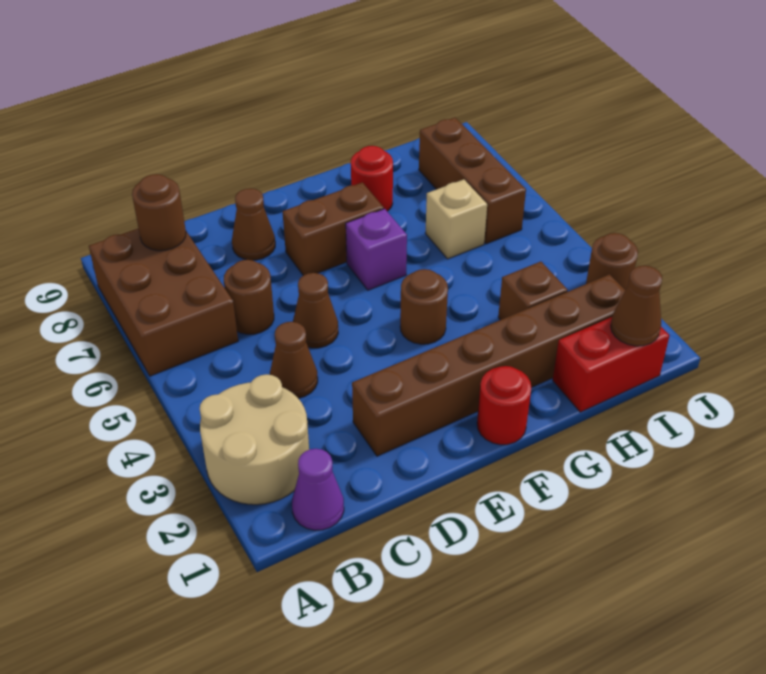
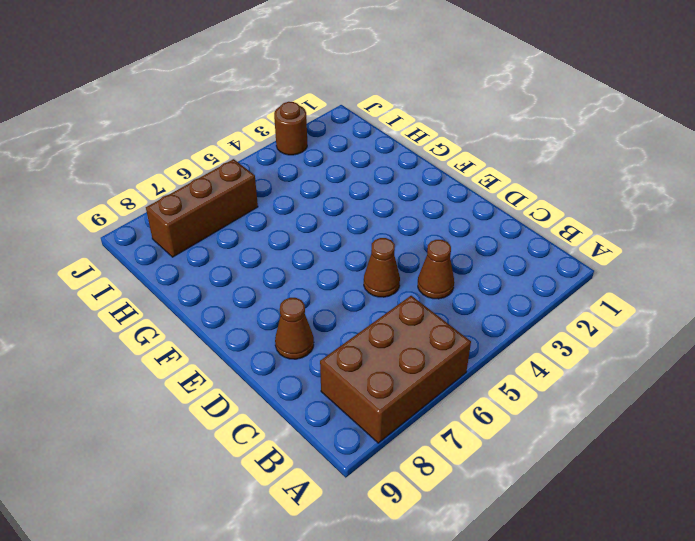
none -> tan round brick A2:B3 level 1
none -> purple cone B1 level 1
none -> brown round brick C6 level 1

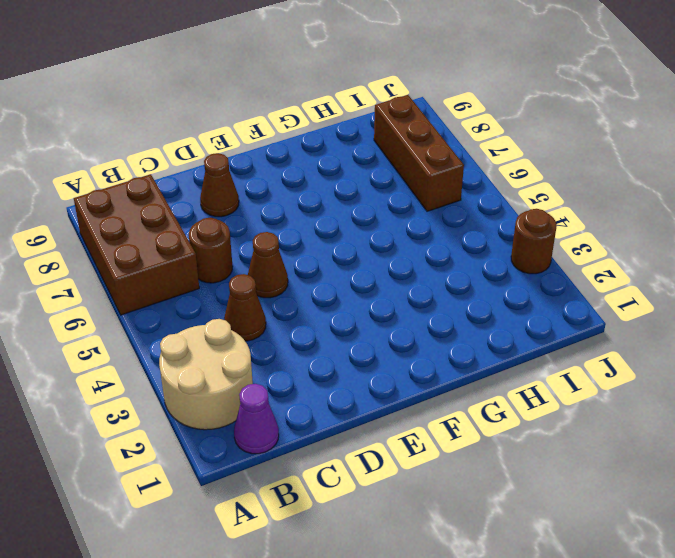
none -> brown brick D2:I2 level 1
none -> brown brick E7:F7 level 1
none -> red round brick F1 level 1

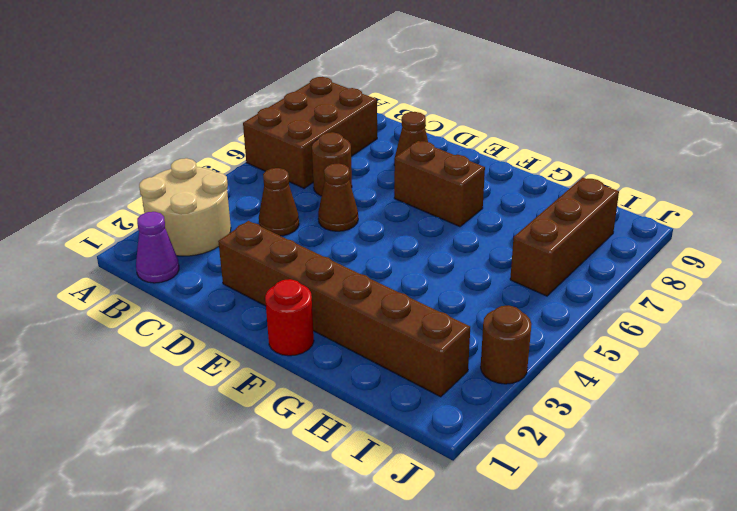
none -> brown round brick F4 level 1
none -> purple brick F6 level 1
none -> red round brick G8 level 1

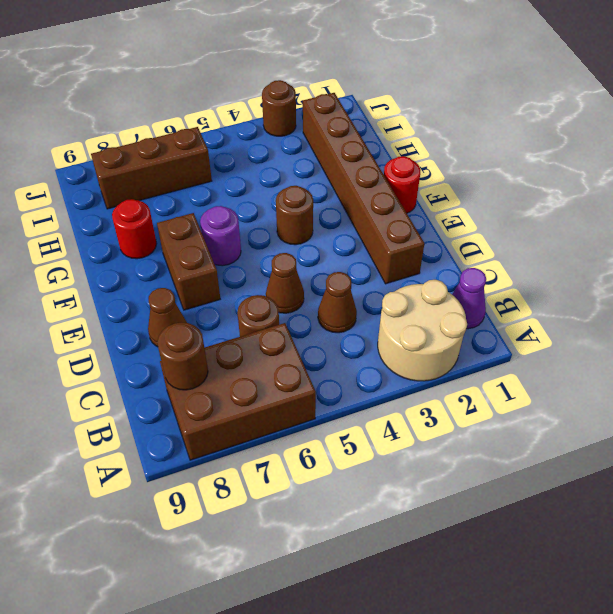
purple round brick F6 level 1 -> purple brick F6 level 1
none -> red brick H1:I1 level 1
none -> brown brick H3 level 1
none -> tan brick H6 level 1

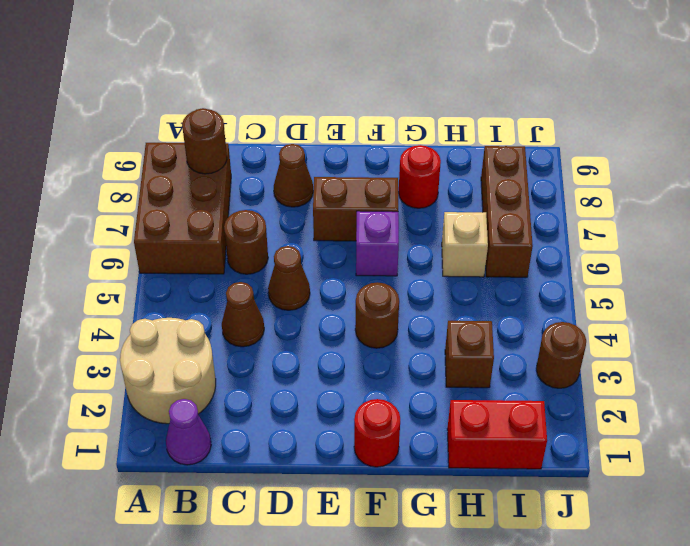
none -> brown brick D2:I2 level 1
none -> brown cone I1 level 2

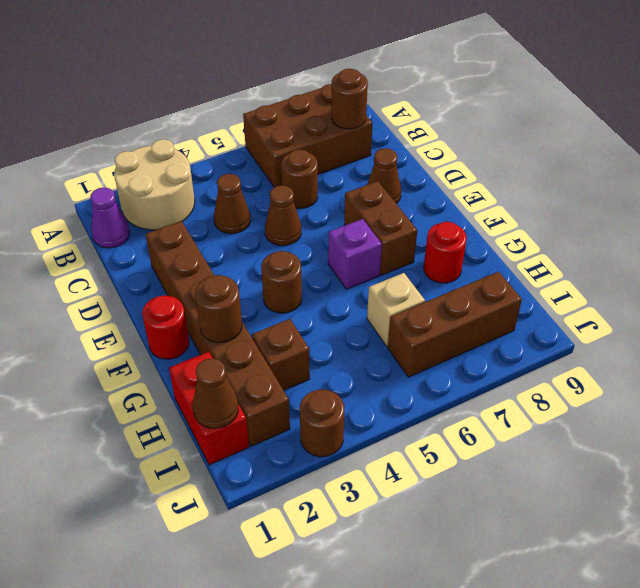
brown round brick G2 level 2 -> none

